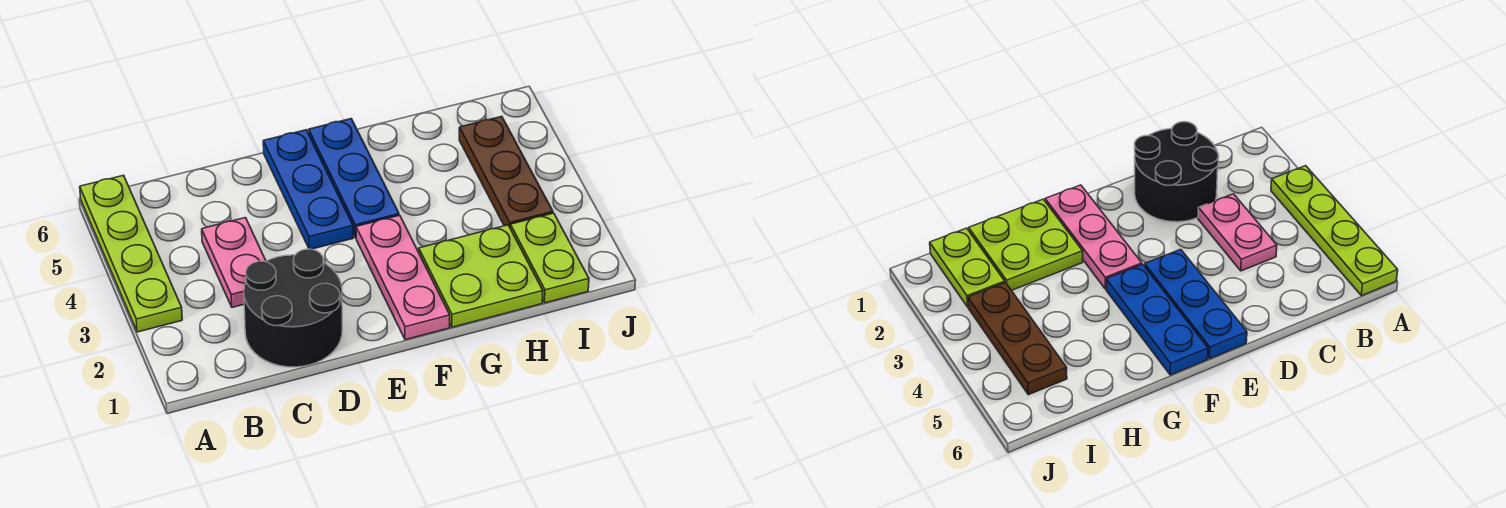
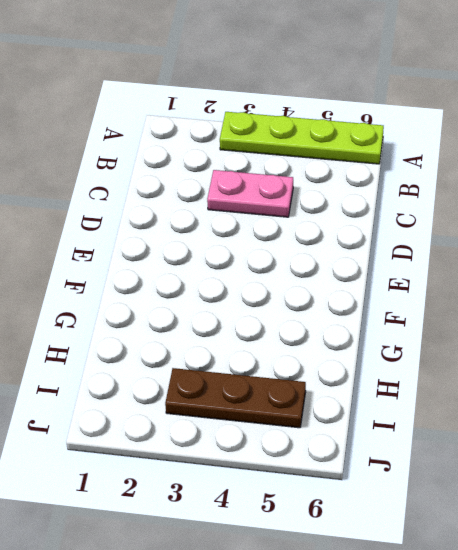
none -> black round brick C1:D2 level 1
none -> blue plate E4:E6 level 1

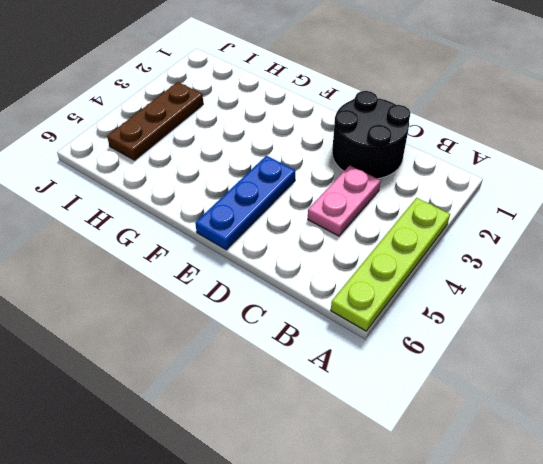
none -> pink plate F1:F3 level 1
none -> blue plate F4:F6 level 1

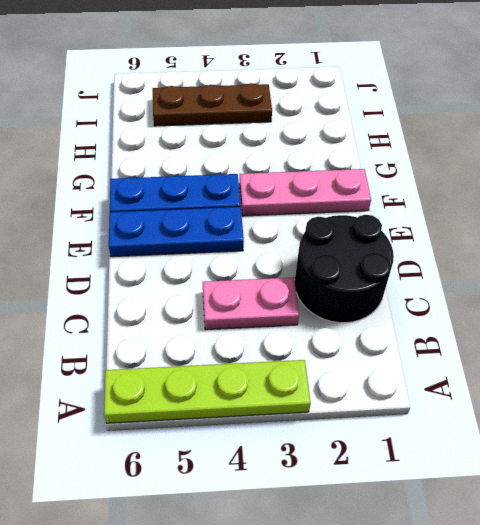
none -> lime plate G1:H2 level 1
none -> lime plate I1:I2 level 1

